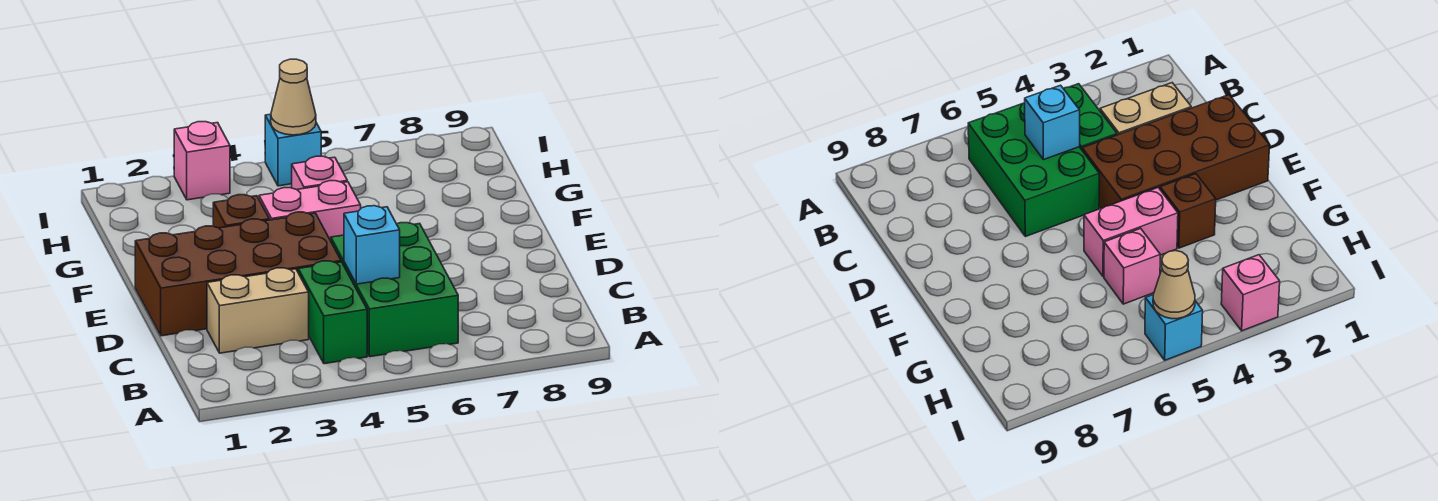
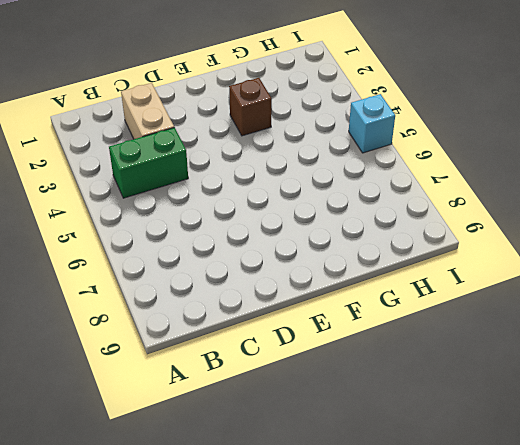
none -> green brick B5:D6 level 1
none -> brown brick D1:E4 level 1

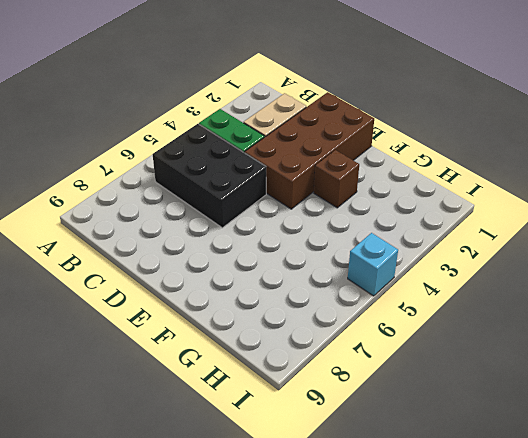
black brick B5:D6 level 1 -> green brick B5:D6 level 1
none -> pink brick F4:F5 level 1
none -> pink brick G5 level 1

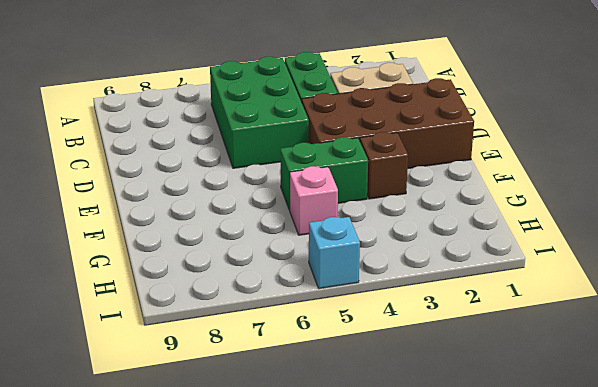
green brick F4:F5 level 1 -> pink brick F4:F5 level 1
none -> pink brick I3 level 1
none -> cyan brick C5 level 2

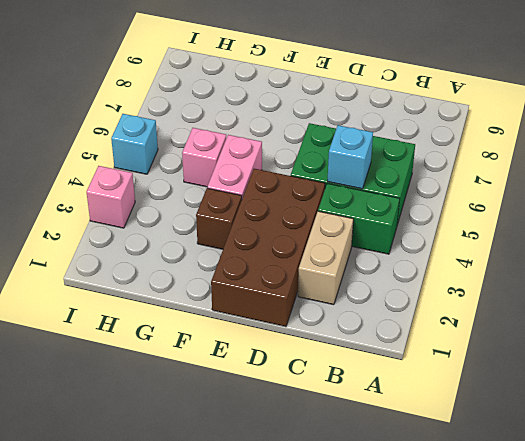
none -> tan cone I5 level 2

